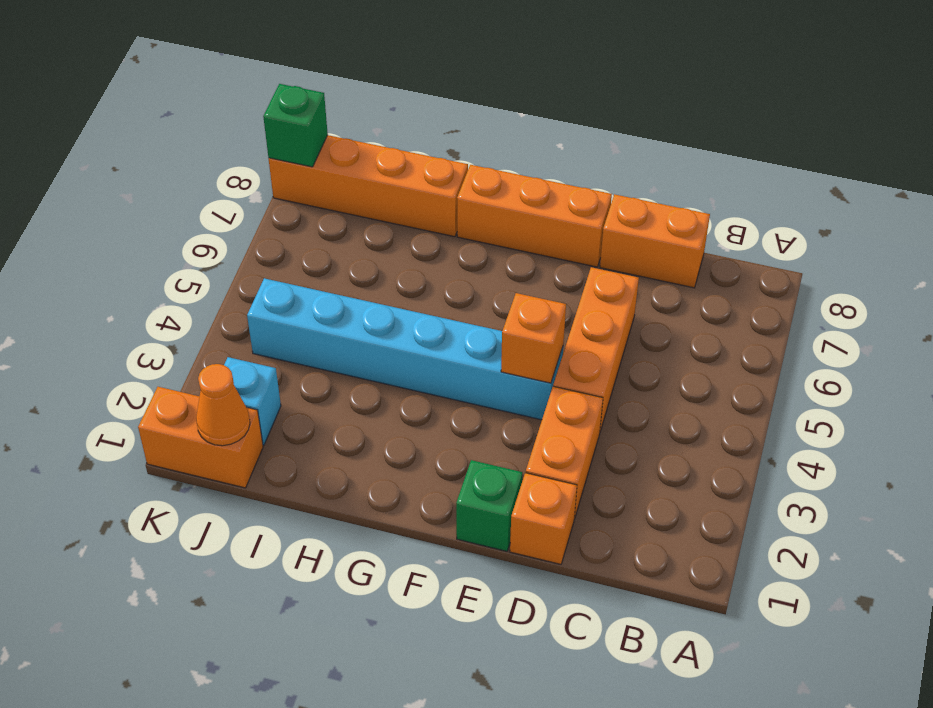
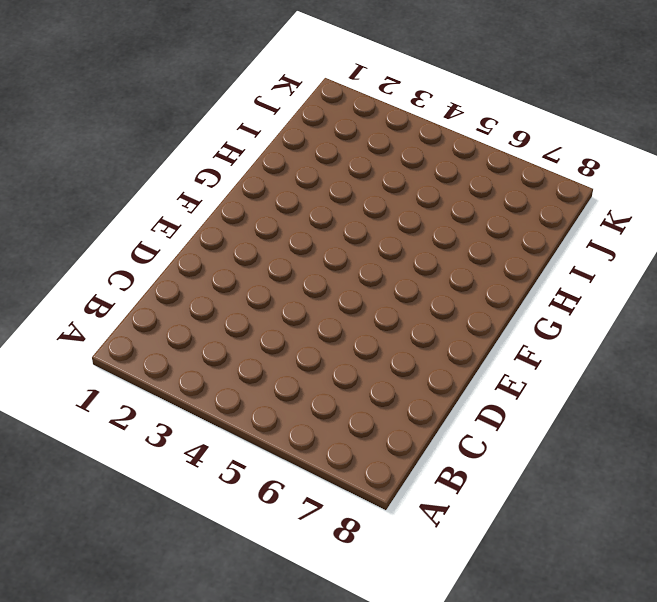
none -> orange brick C8:D8 level 1
none -> orange brick D1 level 1
none -> orange brick D2:D3 level 1

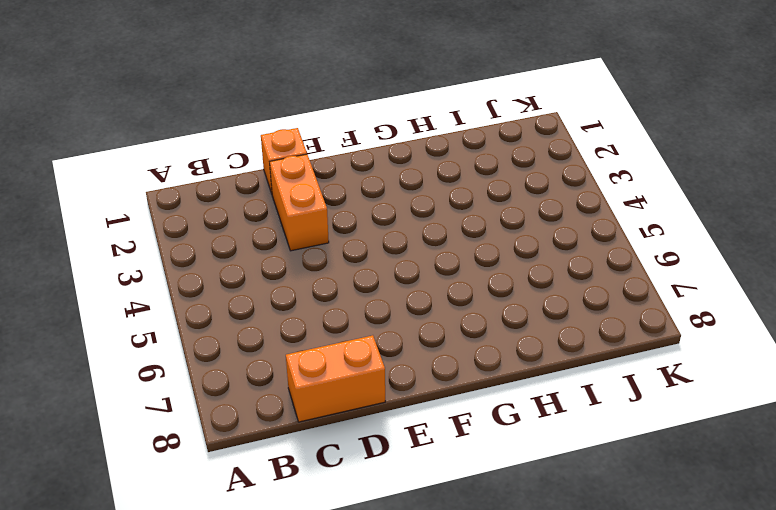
none -> orange brick D4:D6 level 1
none -> green brick E1 level 1
none -> cyan brick E4:J4 level 1

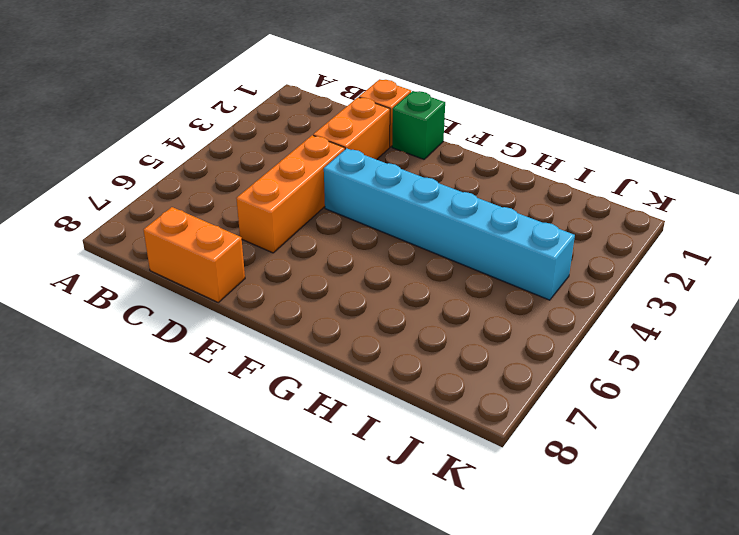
none -> orange brick E8:G8 level 1
none -> orange brick H8:K8 level 1
none -> orange brick J1:K1 level 1

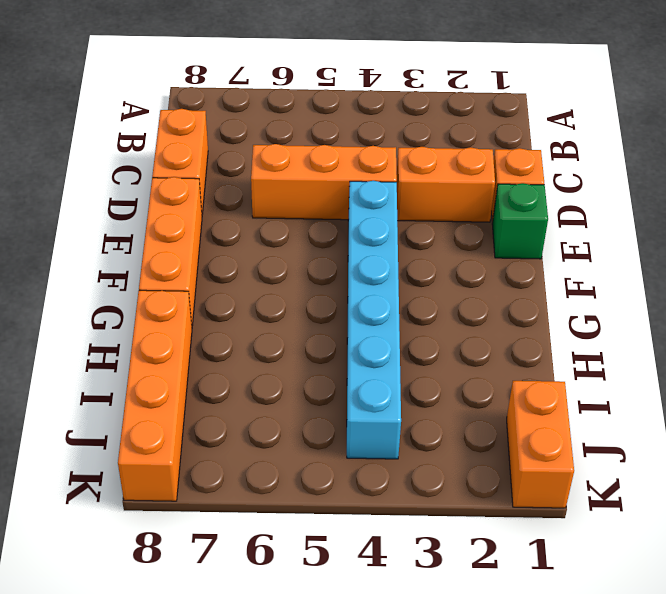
none -> cyan brick J2 level 1
none -> orange brick E4 level 2
none -> orange cone J1 level 2

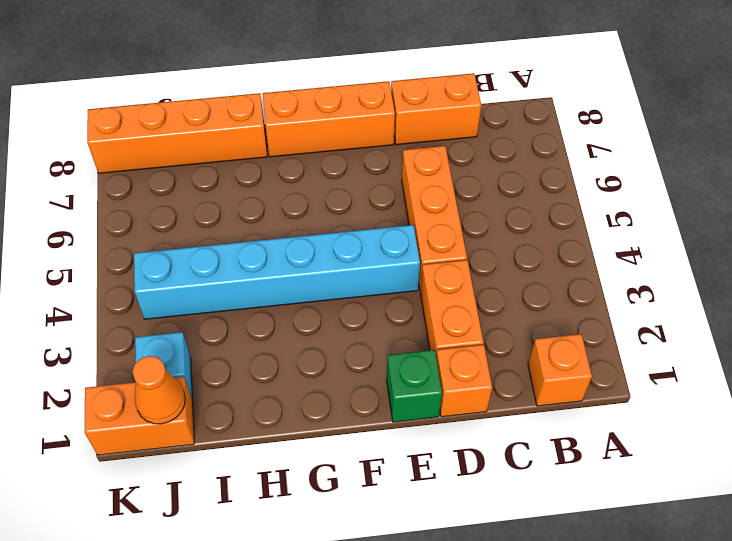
orange brick B1 level 1 -> orange brick E4 level 2
none -> green brick K8 level 2

